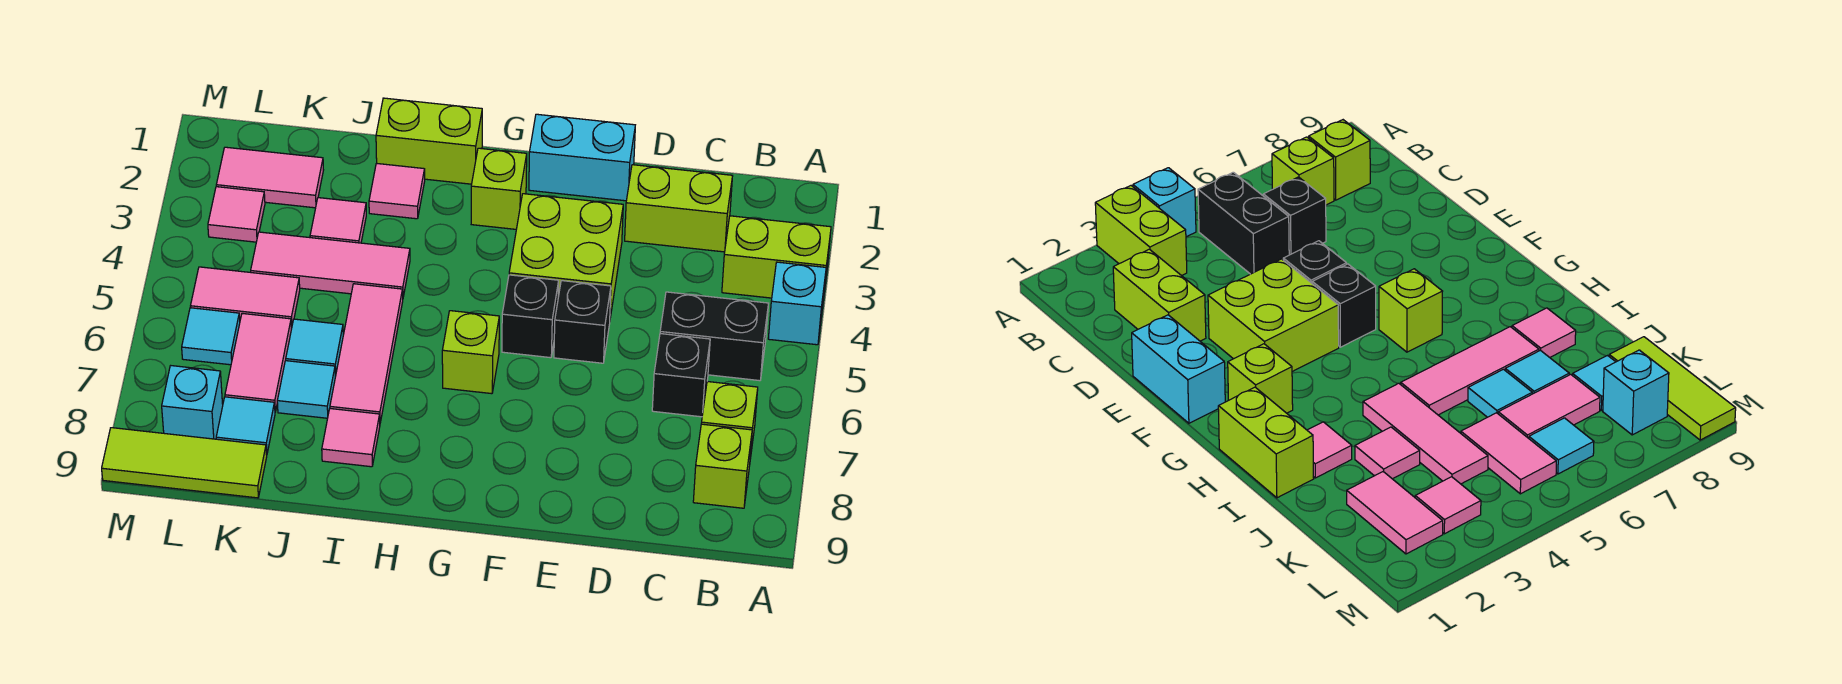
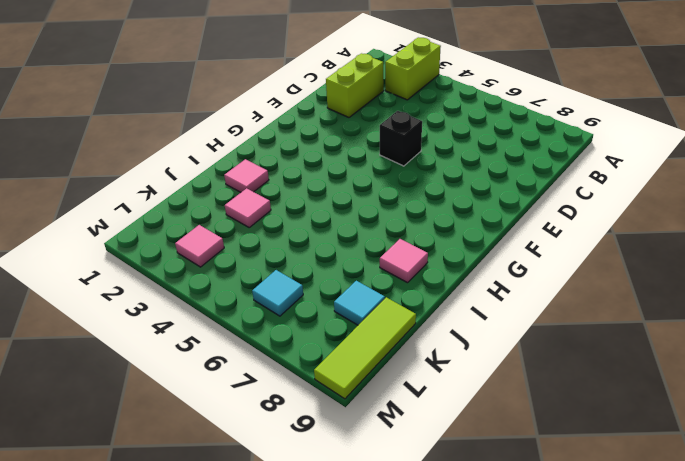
none -> cyan brick A4 level 1
none -> black brick B5:C5 level 1
none -> lime brick B7 level 1

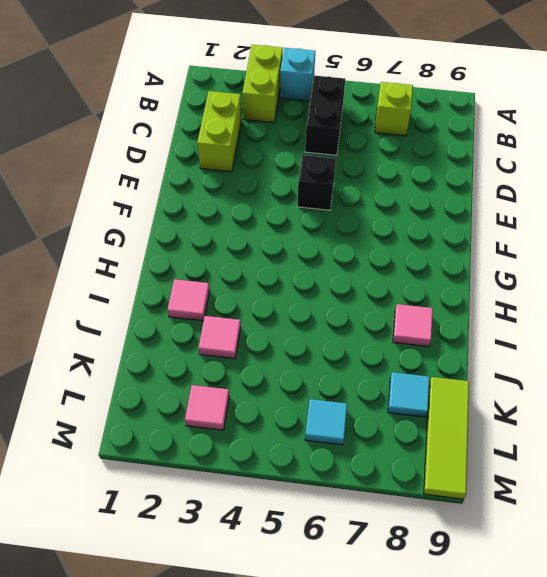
none -> lime brick B8 level 1
none -> black brick C6 level 1
none -> cyan brick E1:F1 level 1

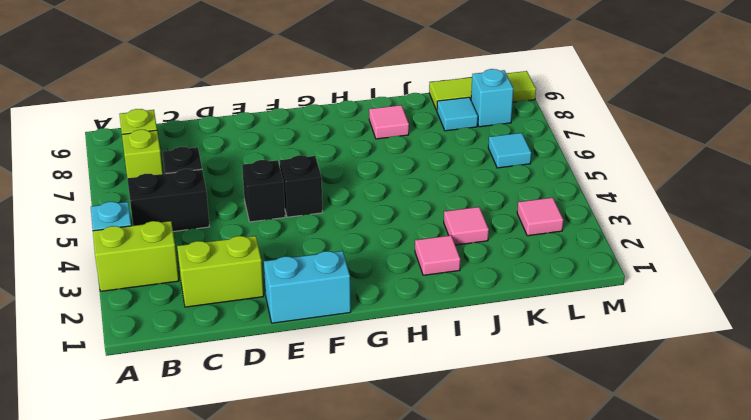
none -> lime brick E3:F4 level 1
none -> lime brick G2 level 1
none -> lime brick G6 level 1

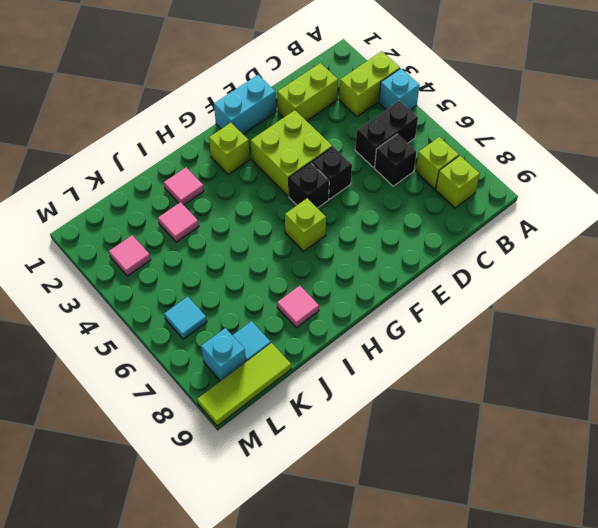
none -> lime brick H1:I1 level 1
none -> pink tile I4:K4 level 1
none -> pink tile I5:I7 level 1

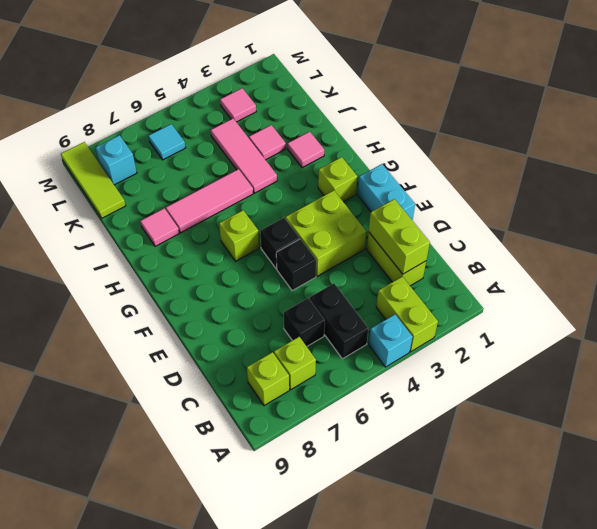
lime brick C2:D2 level 2 -> lime brick H1:I1 level 1
none -> cyan tile J6 level 1
none -> cyan tile J7 level 1
none -> pink tile K2:L2 level 1

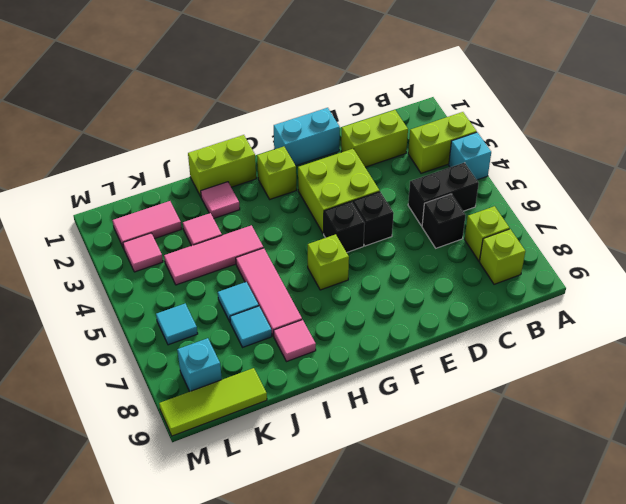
none -> pink tile K5:L5 level 1
none -> pink tile K6:K7 level 1
none -> cyan tile K8 level 1

